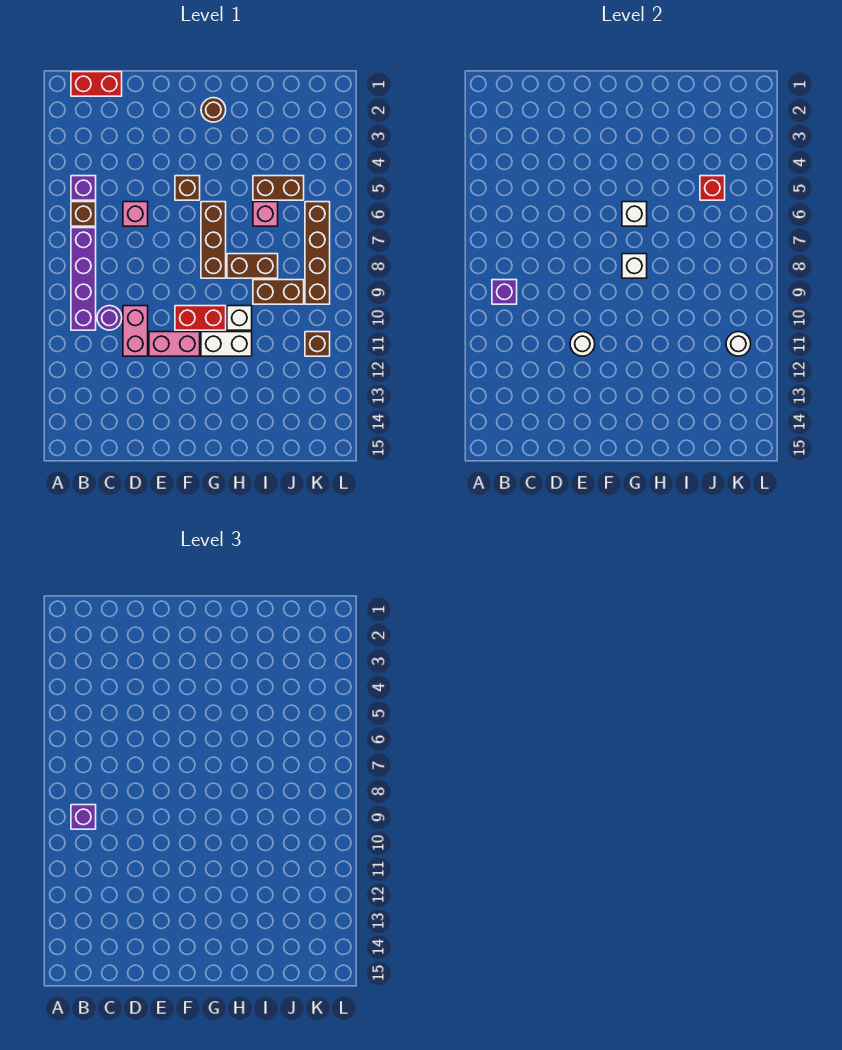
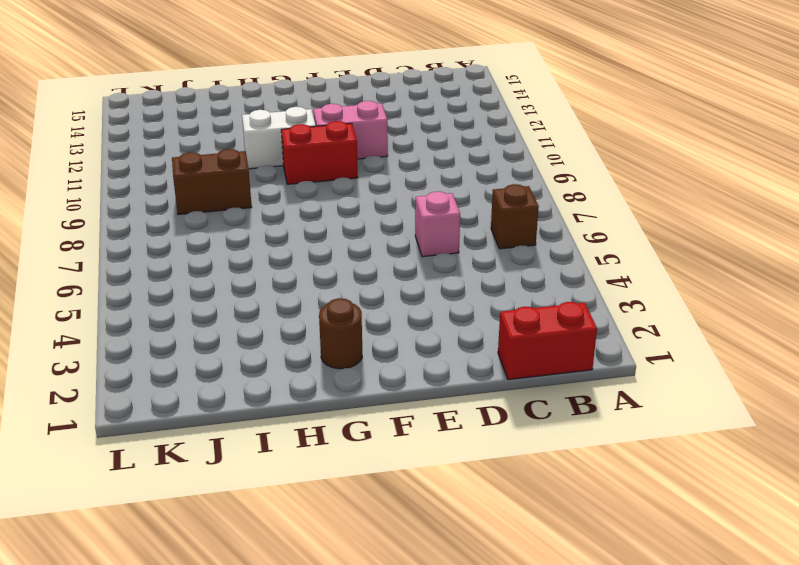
none -> purple brick B5 level 1
none -> purple brick B7:B10 level 1
none -> purple round brick C10 level 1

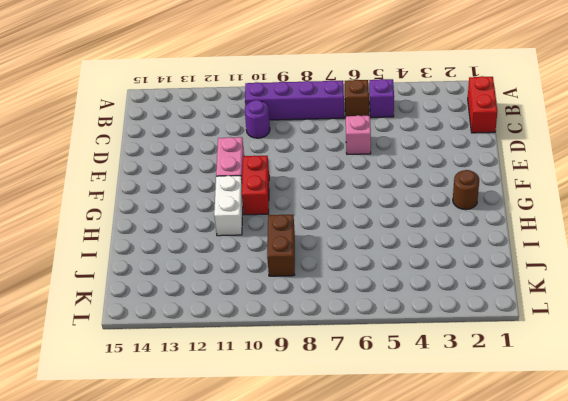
none -> pink brick D10:D11 level 1
none -> brown brick F5 level 1
none -> brown brick G6:G8 level 1

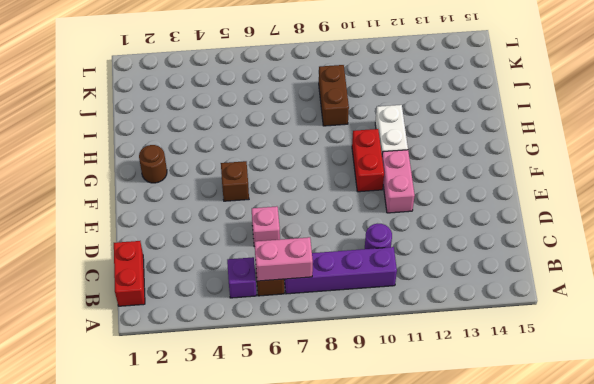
pink brick B6:B7 level 2 -> pink brick D10:D11 level 1
none -> brown brick G6:G8 level 1
none -> brown brick H8:I8 level 1
none -> white brick H10 level 1

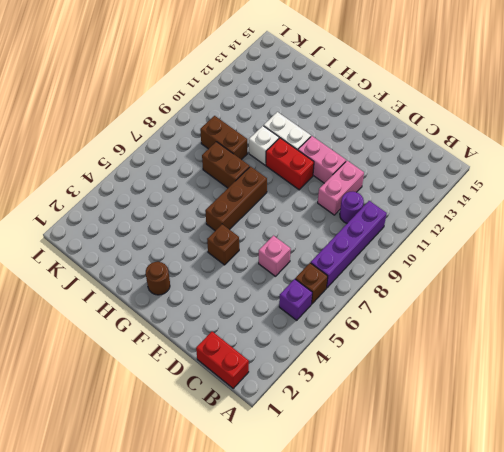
none -> brown brick I5:J5 level 1
none -> pink brick I6 level 1
none -> brown brick K6:K9 level 1

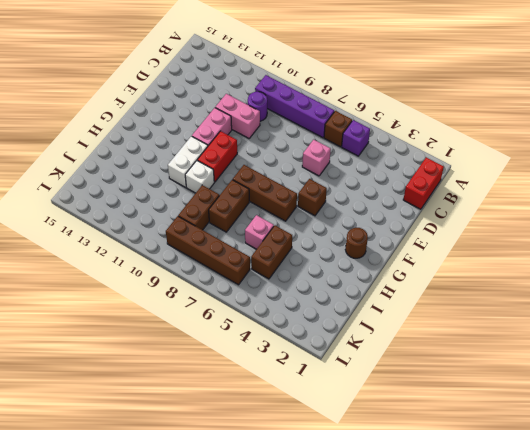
none -> brown brick K11 level 1
none -> purple brick B9 level 2
none -> white round brick E11 level 2

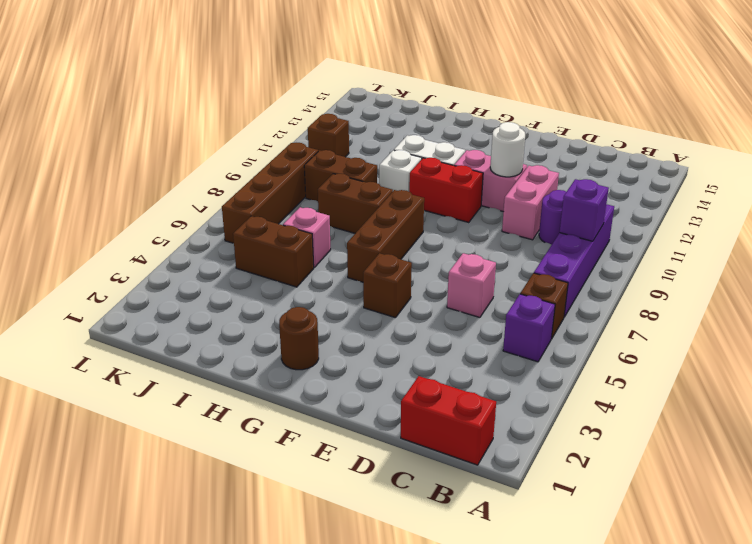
none -> white brick G6 level 2
none -> white brick G8 level 2
none -> red brick J5 level 2

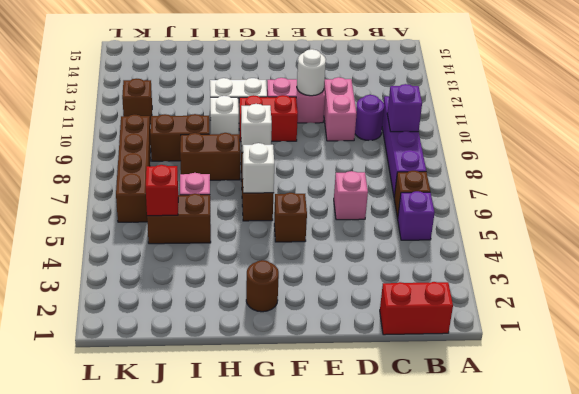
none -> white round brick K11 level 2
none -> purple brick B9 level 3

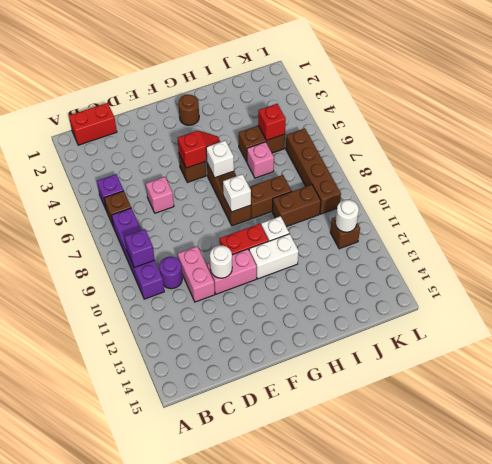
red slope F5:G5 level 2 top F -> none
none -> purple brick B9 level 3

